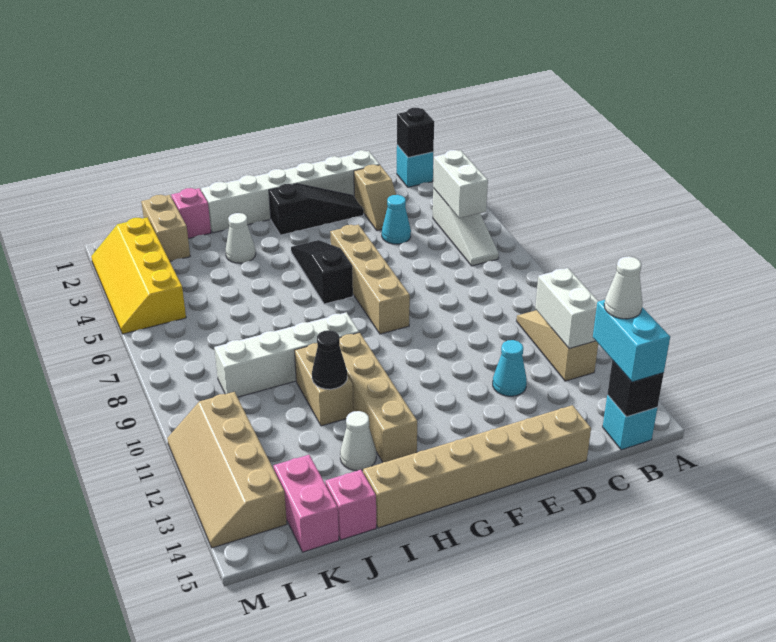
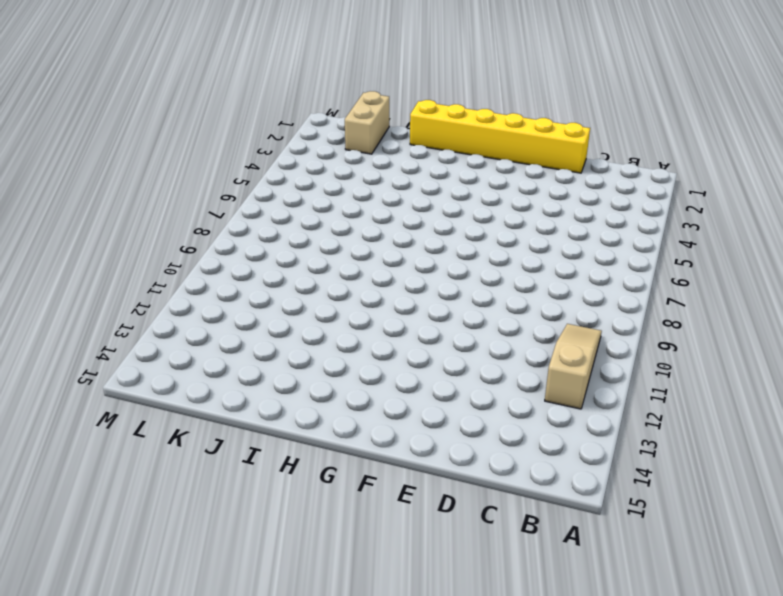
yellow brick D1:I1 level 1 -> white brick D1:I1 level 1
none -> cyan brick B1 level 1
none -> white slope B4:B6 level 1 top 4
none -> cyan brick B15 level 1
none -> tan slope D2:D3 level 1 top 2

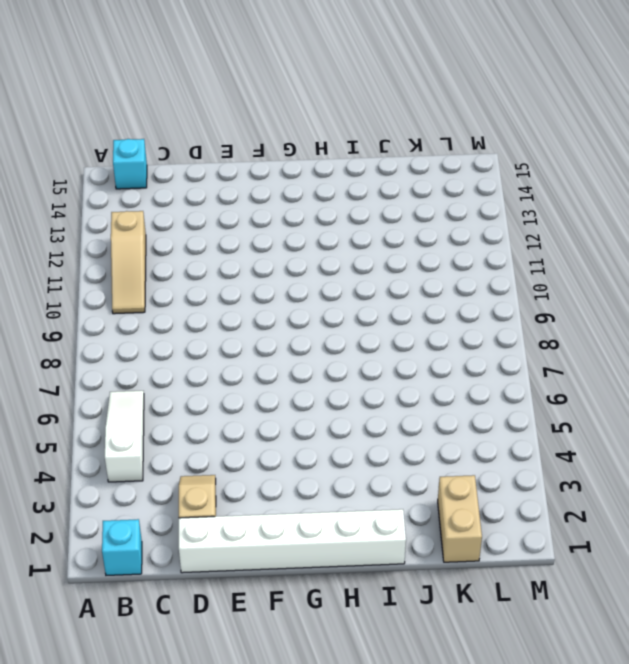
none -> cyan cone D4 level 1
none -> cyan cone D12 level 1
none -> tan brick D15:I15 level 1
none -> black slope E2:G2 level 1 top G

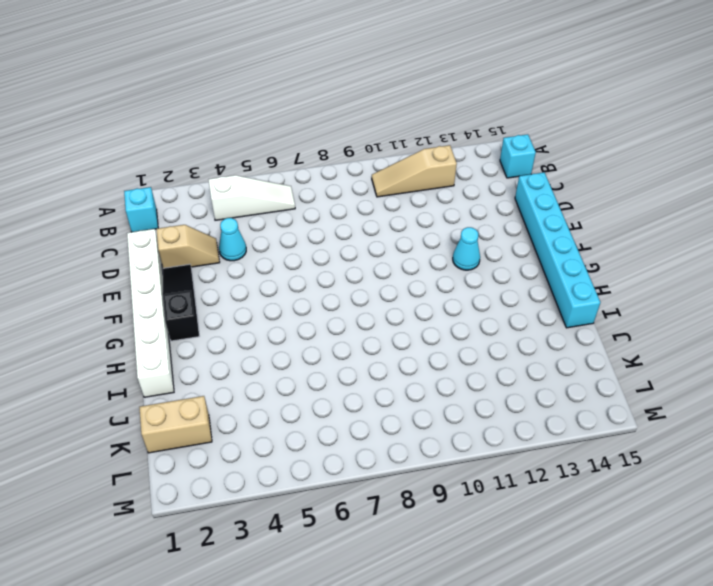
cyan brick D15:I15 level 1 -> tan brick D15:I15 level 1
cyan cone F12 level 1 -> cyan cone D12 level 1
none -> tan brick F5:F8 level 1
none -> black slope G4:G6 level 1 top 6
none -> white brick H9:K9 level 1
none -> tan brick H10:H13 level 1

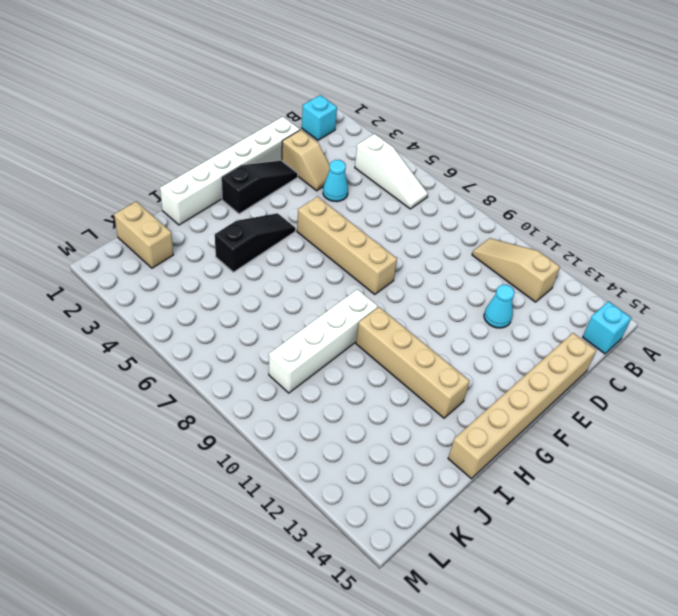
black slope G4:I4 level 1 top I -> black slope G4:G6 level 1 top 6
none -> white cone I3 level 1
none -> tan brick I10:I11 level 1
none -> white cone I13 level 1
none -> pink brick J1 level 1

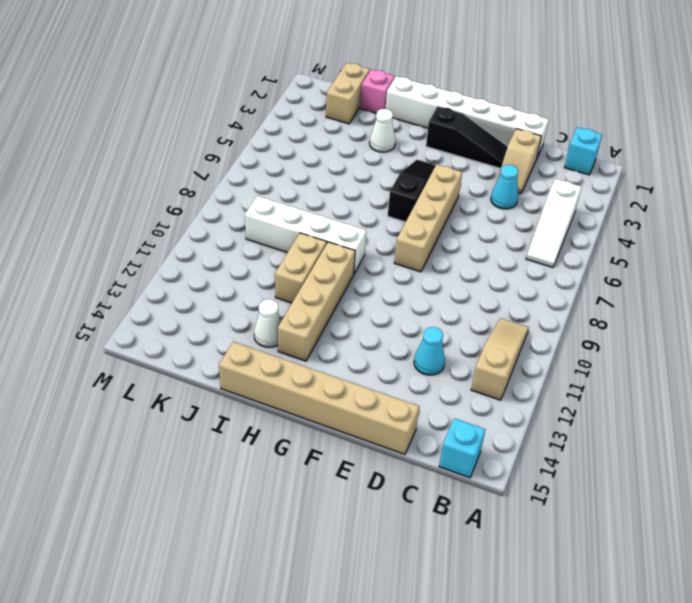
none -> pink brick J15 level 1
none -> pink brick K14:K15 level 1
none -> yellow slope L2:M5 level 1 top L
none -> tan slope L11:M14 level 1 top L

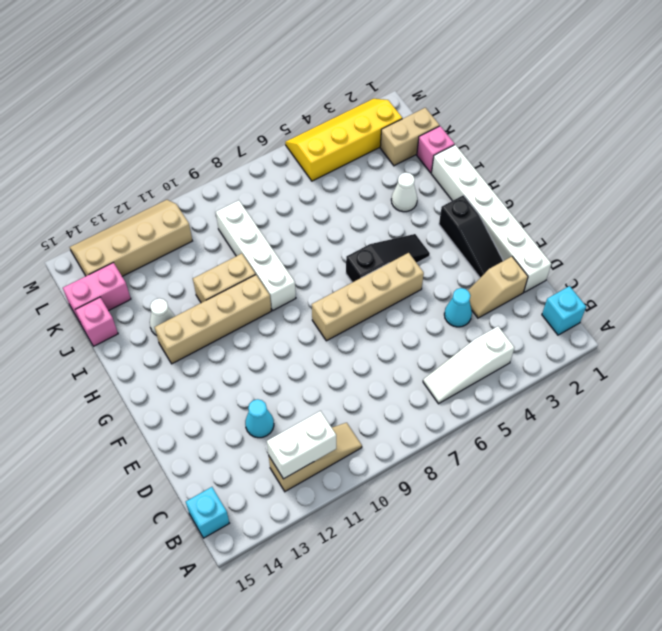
none -> tan brick D15:I15 level 1
none -> black brick B1 level 2
none -> white brick B4:B5 level 2
none -> black brick B15 level 2

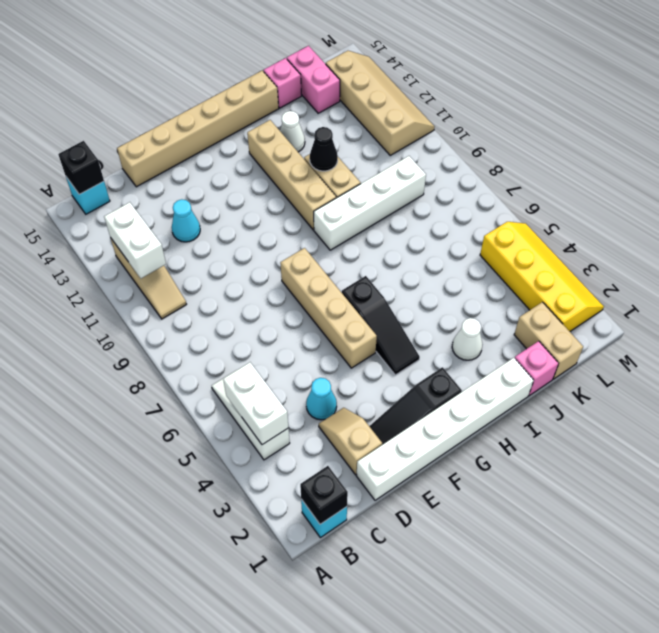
none -> cyan brick B14:B15 level 3
none -> white cone B14 level 4

